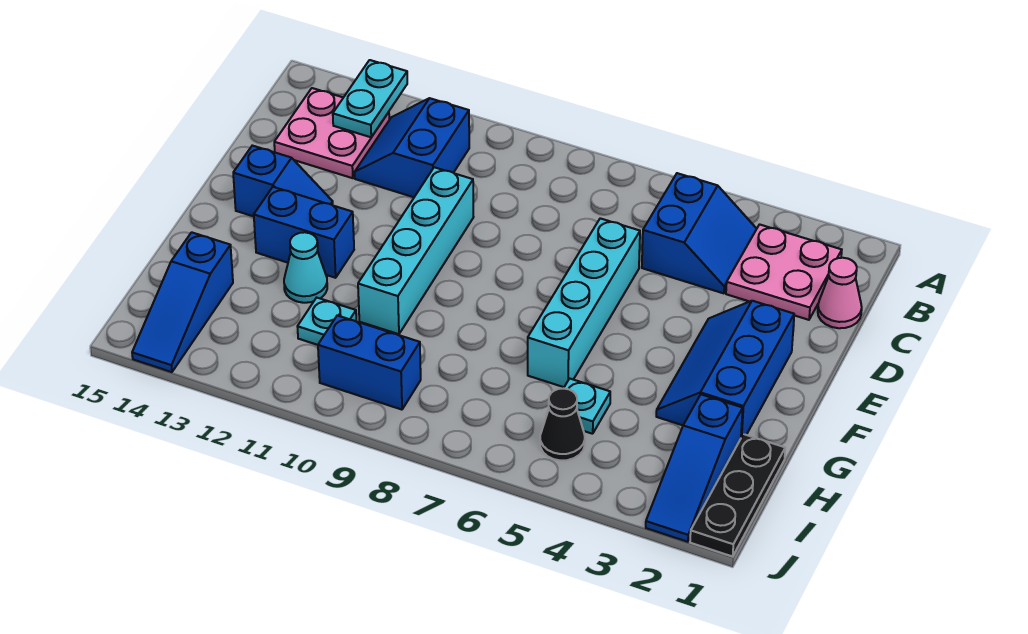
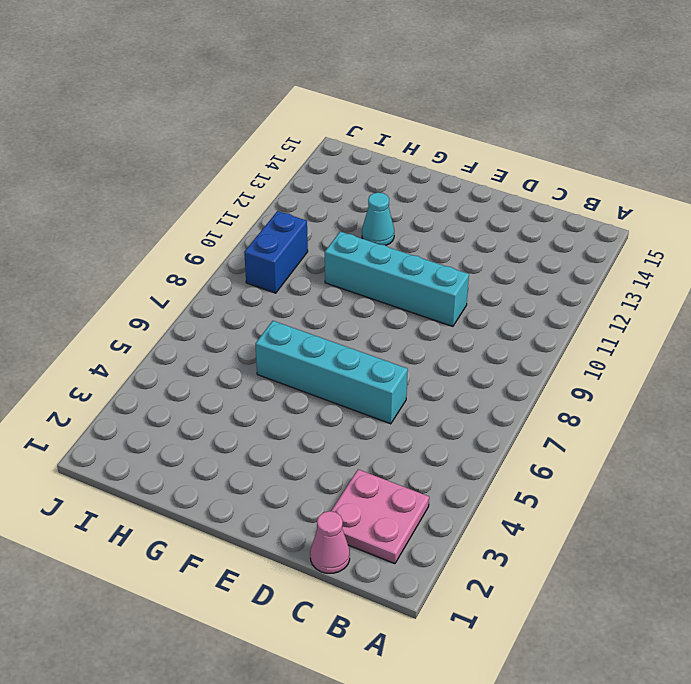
none -> blue slope B4:C5 level 1 top 5
none -> blue slope B11:C12 level 1 top 11
none -> pink plate B13:C14 level 1

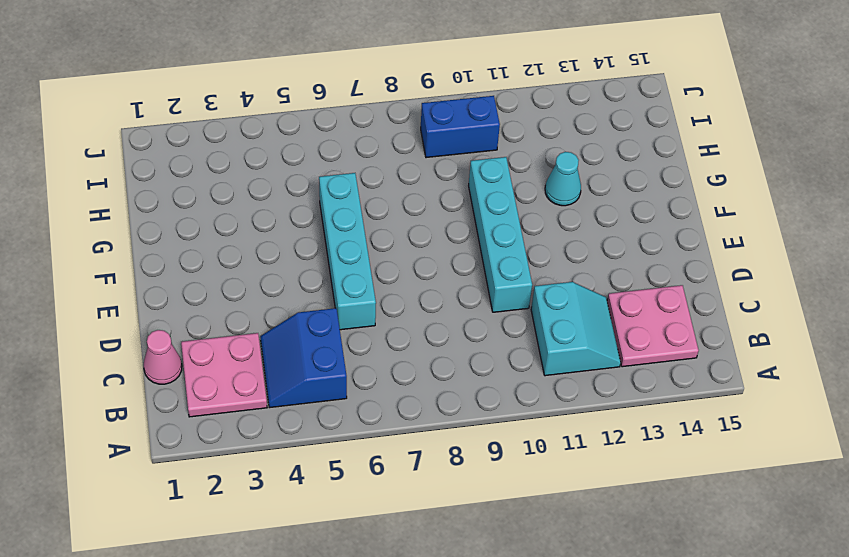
cyan slope B11:C12 level 1 top 11 -> blue slope B11:C12 level 1 top 11
none -> blue slope E2:G3 level 1 top 2
none -> blue slope E13:E14 level 1 top 14
none -> blue brick F12:F13 level 1

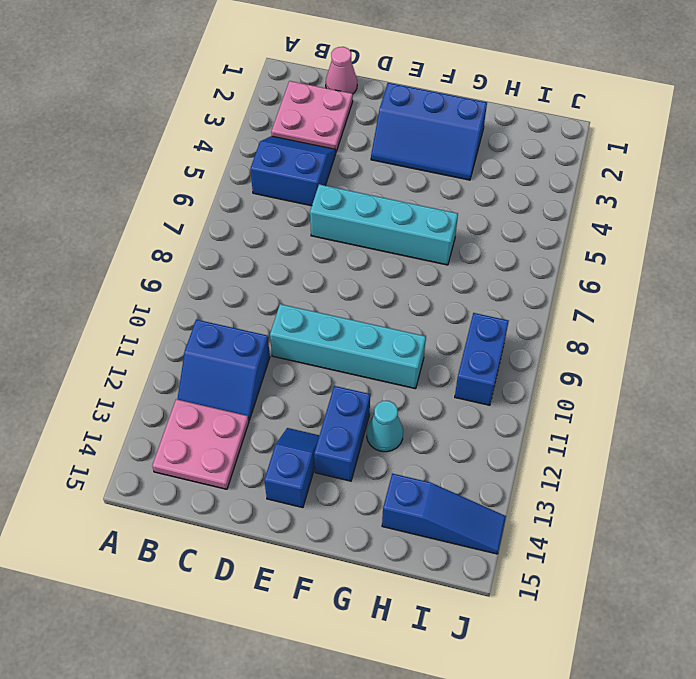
none -> black plate H1:J1 level 1
none -> blue slope H2:J2 level 1 top H
none -> cyan plate H5 level 1

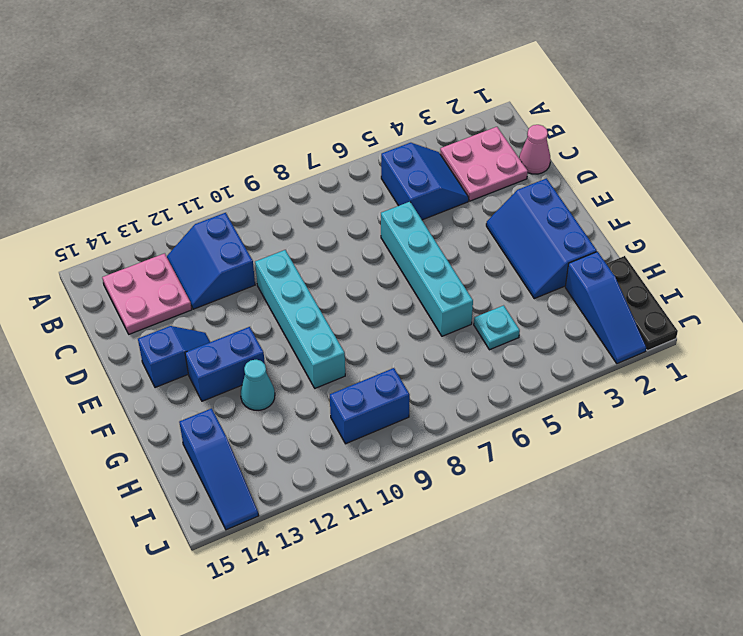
none -> cyan plate H11 level 1
none -> black cone I5 level 1
none -> cyan plate A13:B13 level 2

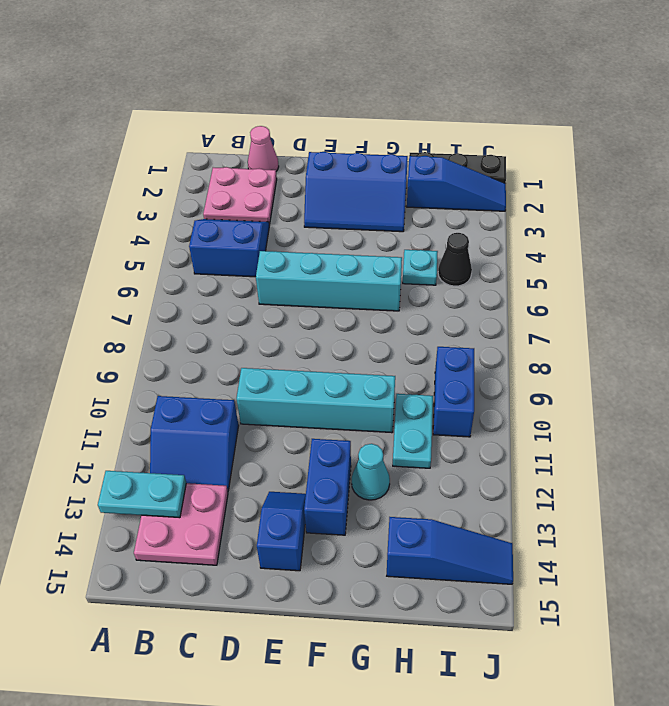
cyan plate H10:H11 level 1 -> cyan plate H11 level 1

